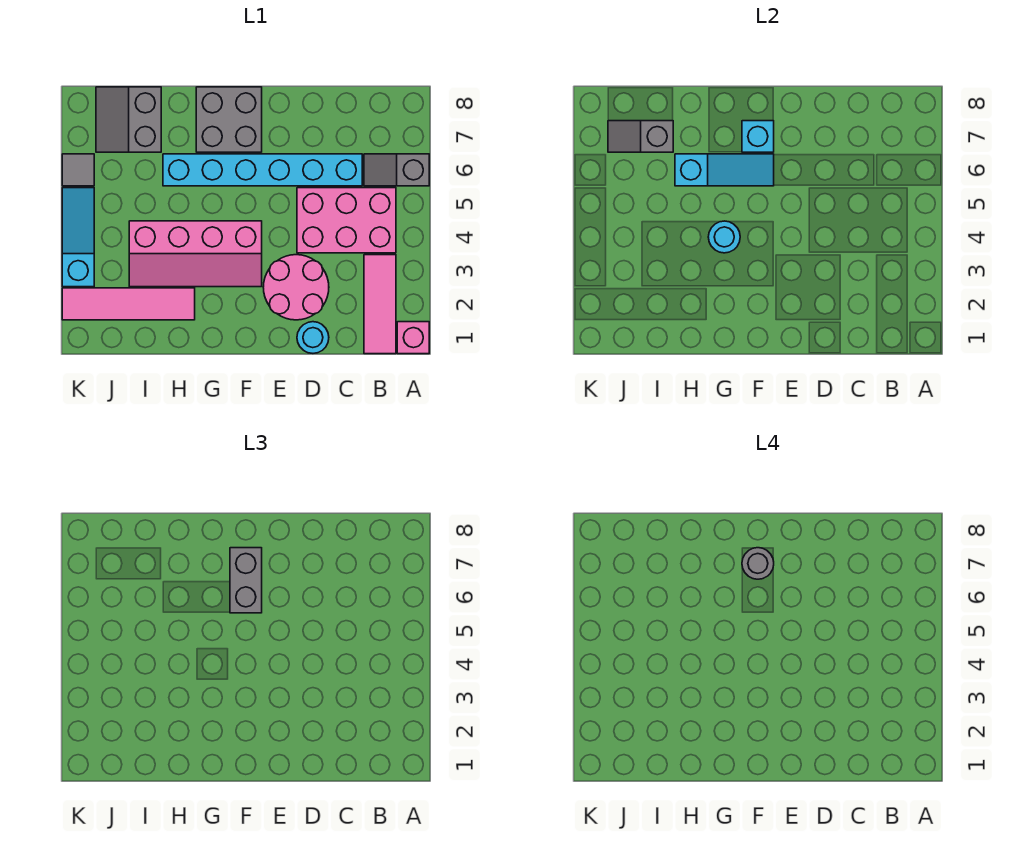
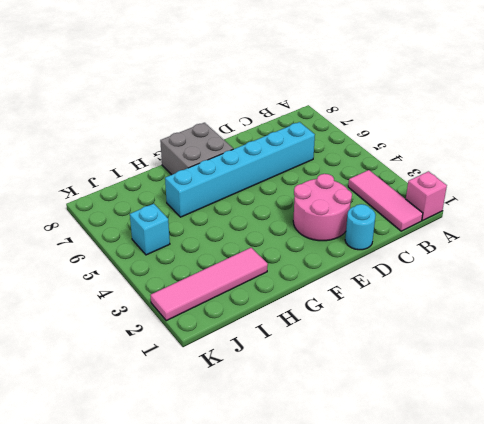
cyan brick J5 level 1 -> cyan brick F7 level 2
none -> grey slope A6:B6 level 1 top A
none -> pink brick B4:D5 level 1
none -> pink slope F3:I4 level 1 top 4

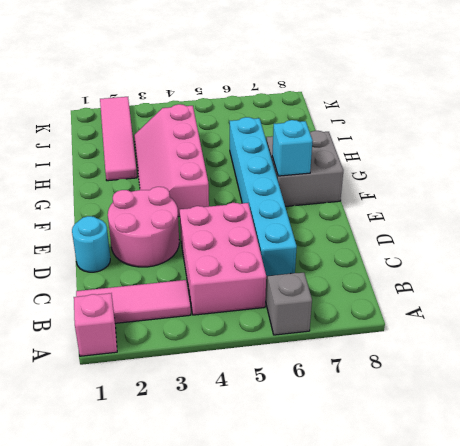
none -> grey slope I7:J8 level 1 top I
none -> cyan slope K3:K5 level 1 top 3
none -> grey tile K6 level 1

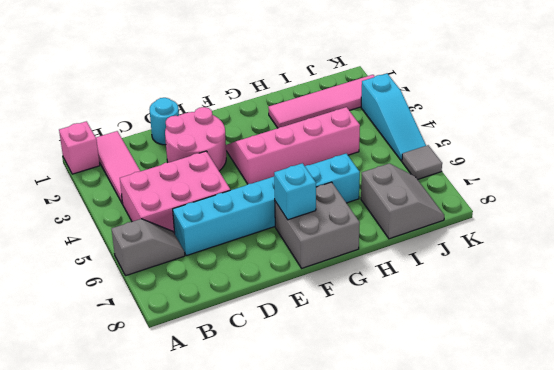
none -> cyan slope F6:H6 level 2 top H
none -> cyan round brick G4 level 2
none -> grey slope I7:J7 level 2 top I

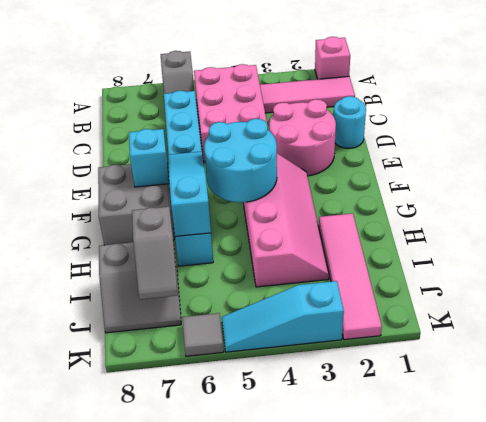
cyan round brick F4:G5 level 2 -> cyan round brick G4 level 2
none -> grey brick F6:F7 level 3
none -> grey round brick F7 level 4

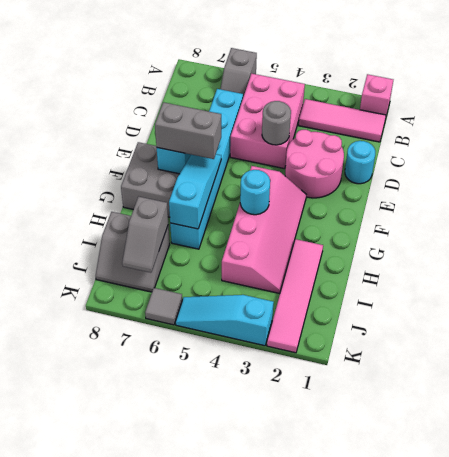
grey round brick D4 level 2 -> grey round brick F7 level 4

